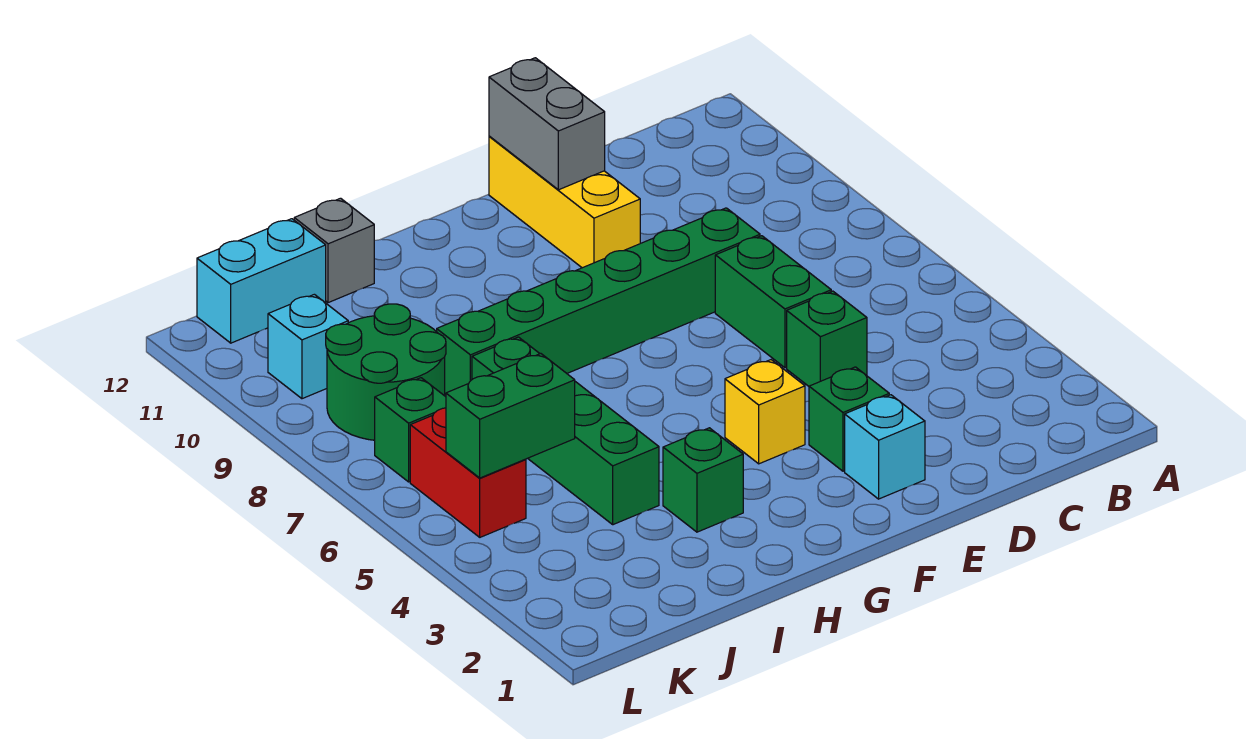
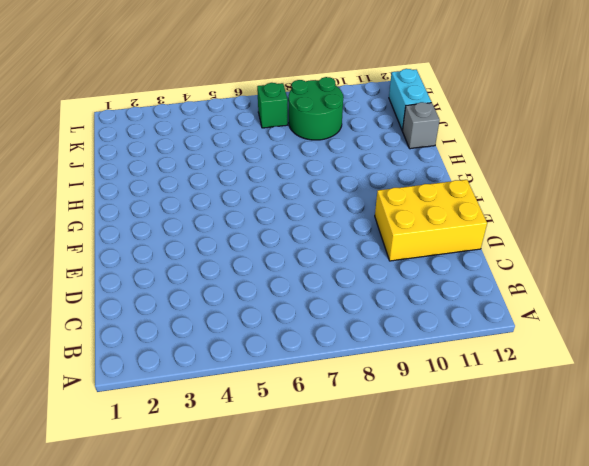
yellow brick D10:E12 level 1 -> yellow brick E10:E12 level 1
none -> green brick D5 level 1
none -> green brick D6:D7 level 1
none -> green brick D8:I8 level 1

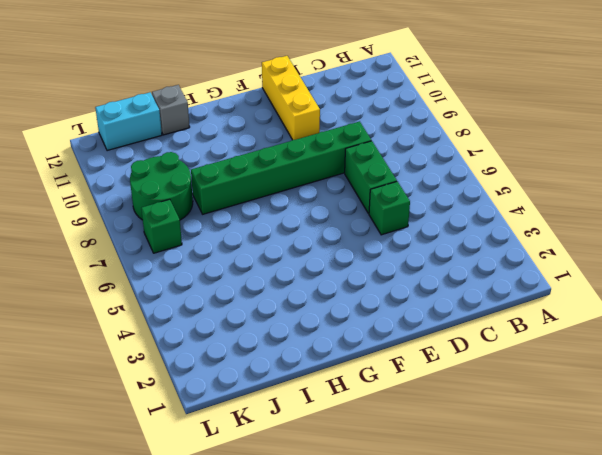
none -> cyan brick E2 level 1
none -> green brick E3 level 1
none -> yellow brick F4 level 1

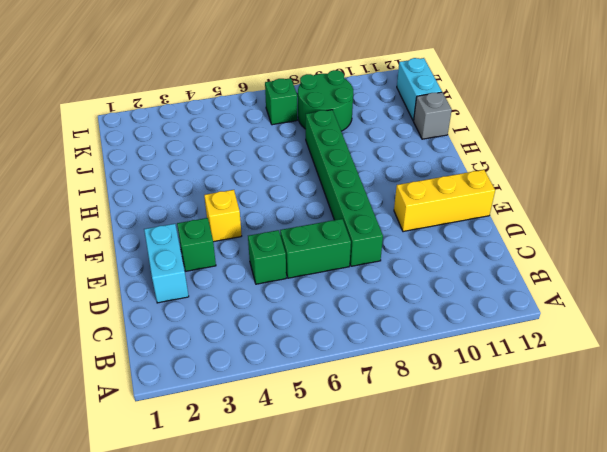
cyan brick D2:E2 level 1 -> cyan brick E2 level 1
none -> green brick H3 level 1
none -> green brick I4:I7 level 1
none -> red brick K5:K6 level 1

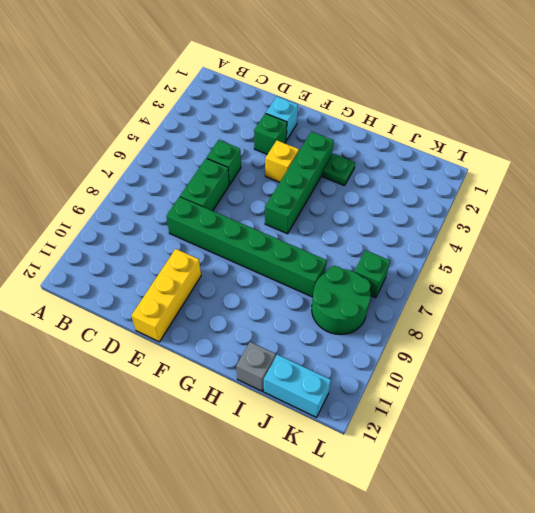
green brick G3:G6 level 1 -> green brick I4:I7 level 1
green plate H3 level 1 -> green brick H3 level 1
none -> red brick K5:K6 level 1
none -> cyan brick K10 level 1
none -> grey brick E11:E12 level 2

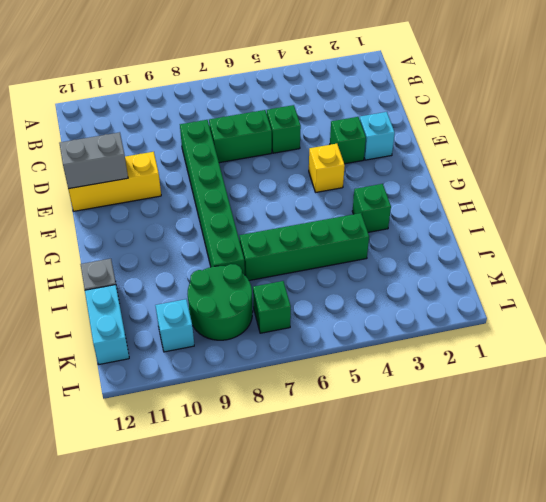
none -> red brick K5:K6 level 1
none -> green brick J5:K5 level 2

